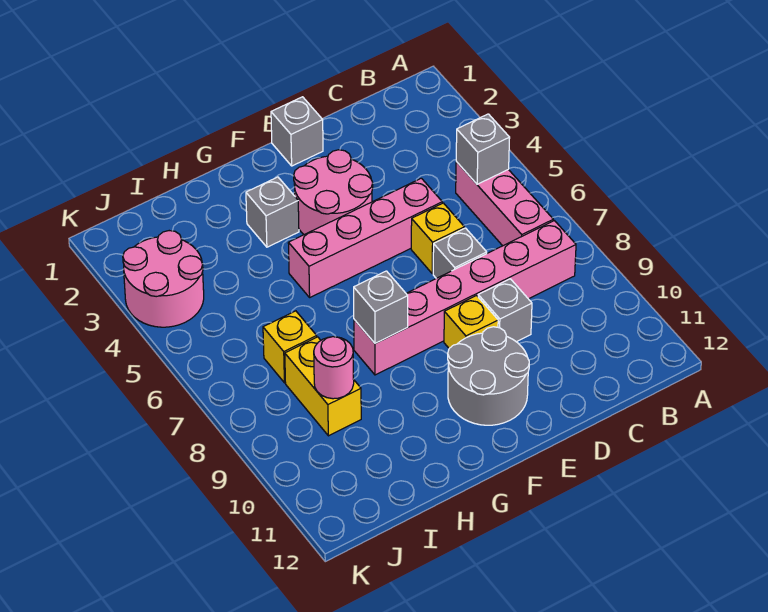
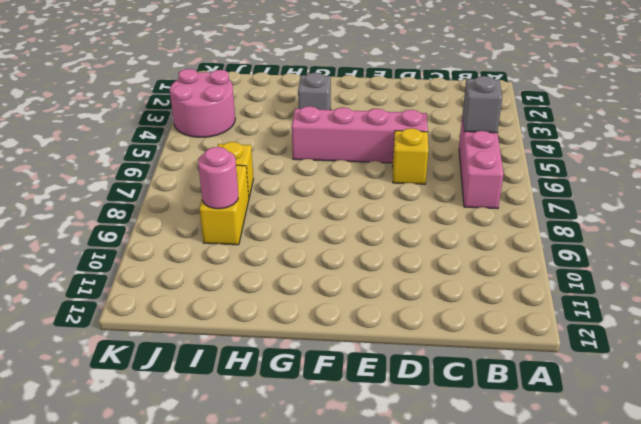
none -> pink brick B8:G8 level 1
none -> grey brick D7 level 1
none -> grey brick D9 level 1

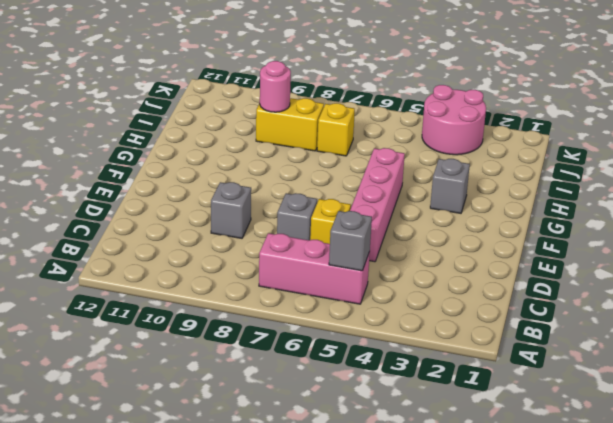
none -> pink brick B8:G8 level 1
none -> grey brick E1 level 1
none -> pink round brick E3:F4 level 1

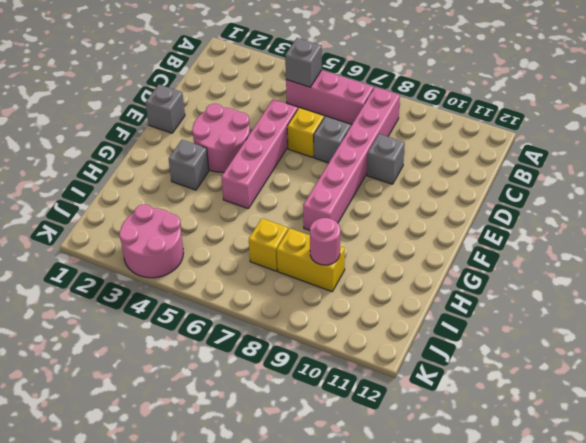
none -> yellow brick E9 level 1
none -> grey round brick E10:F11 level 1
none -> grey brick G8 level 2

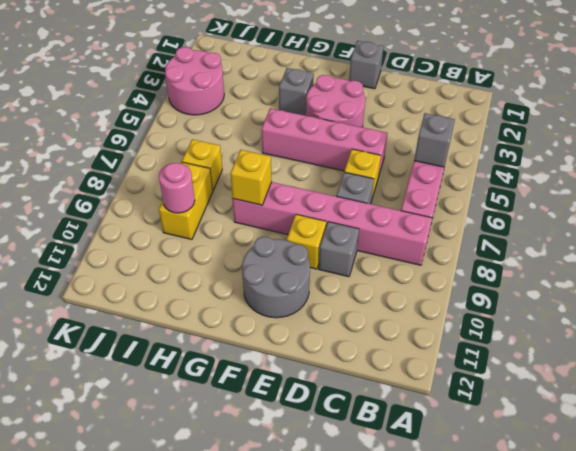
yellow brick G8 level 2 -> grey brick G8 level 2

